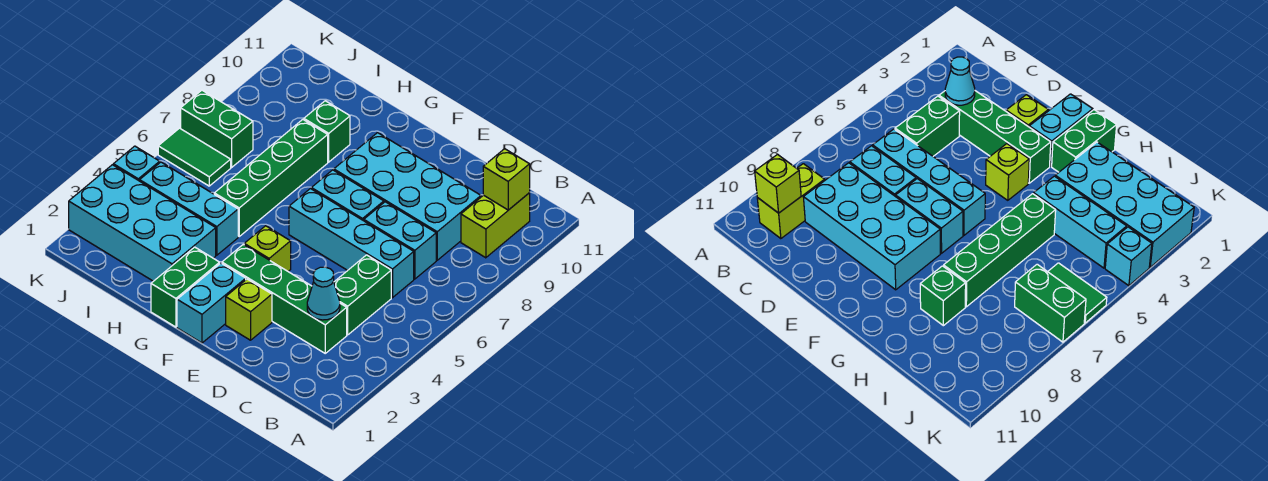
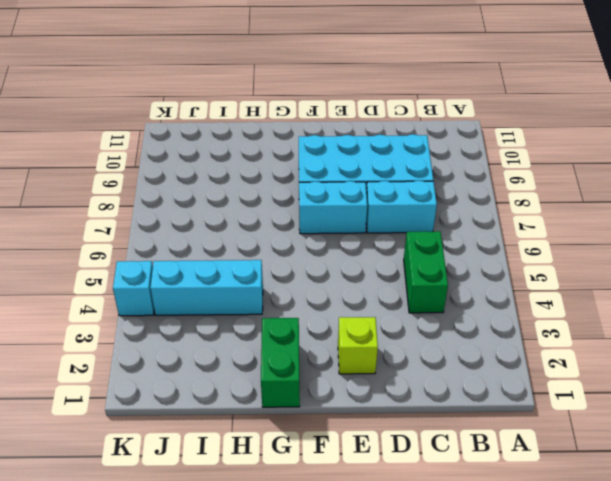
none -> lime brick B9:B10 level 1
none -> green brick C3:F3 level 1
none -> cyan brick C6:F6 level 1

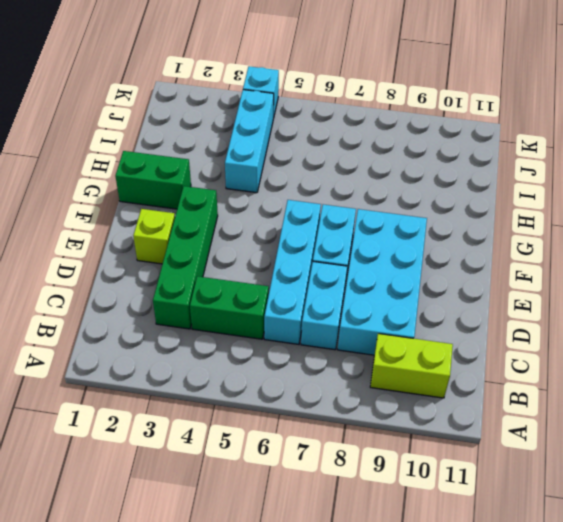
none -> cyan brick F1:F2 level 1
none -> lime brick F4 level 1
none -> cyan brick H2:K3 level 1

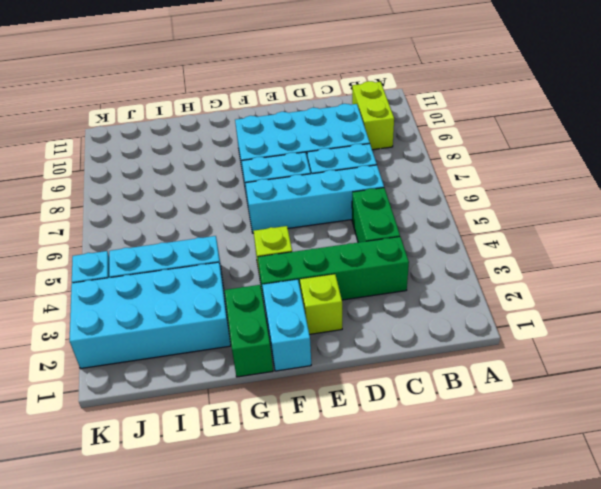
none -> green brick H5:H8 level 1
none -> green brick H9 level 1
none -> green tile J6:K6 level 1

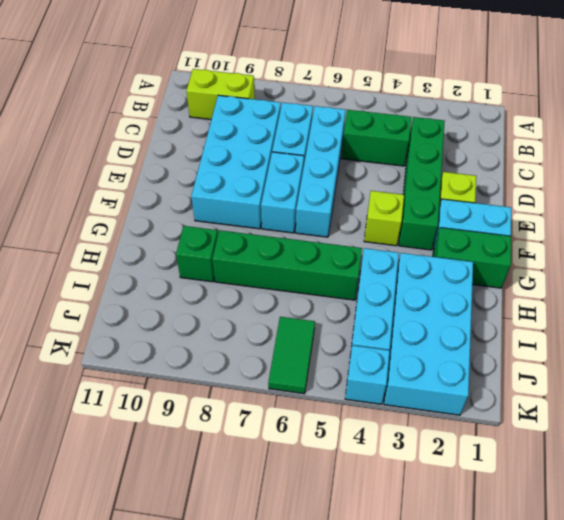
none -> green brick J7:K7 level 1
none -> lime brick B10 level 2
none -> cyan cone C3 level 2

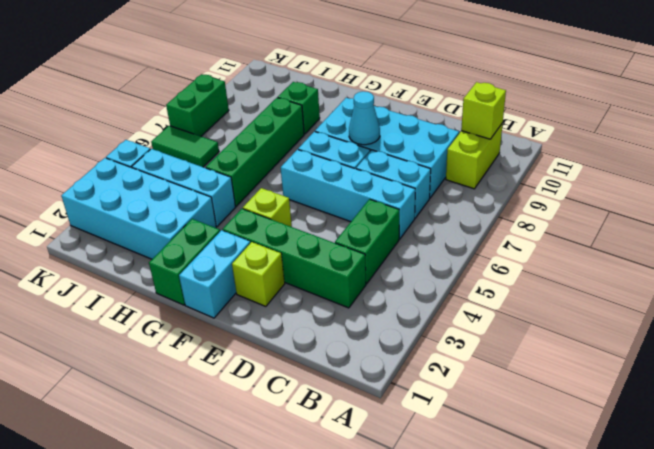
cyan cone E8 level 2 -> cyan cone C3 level 2
green brick K7:K8 level 1 -> green brick J7:K7 level 1

